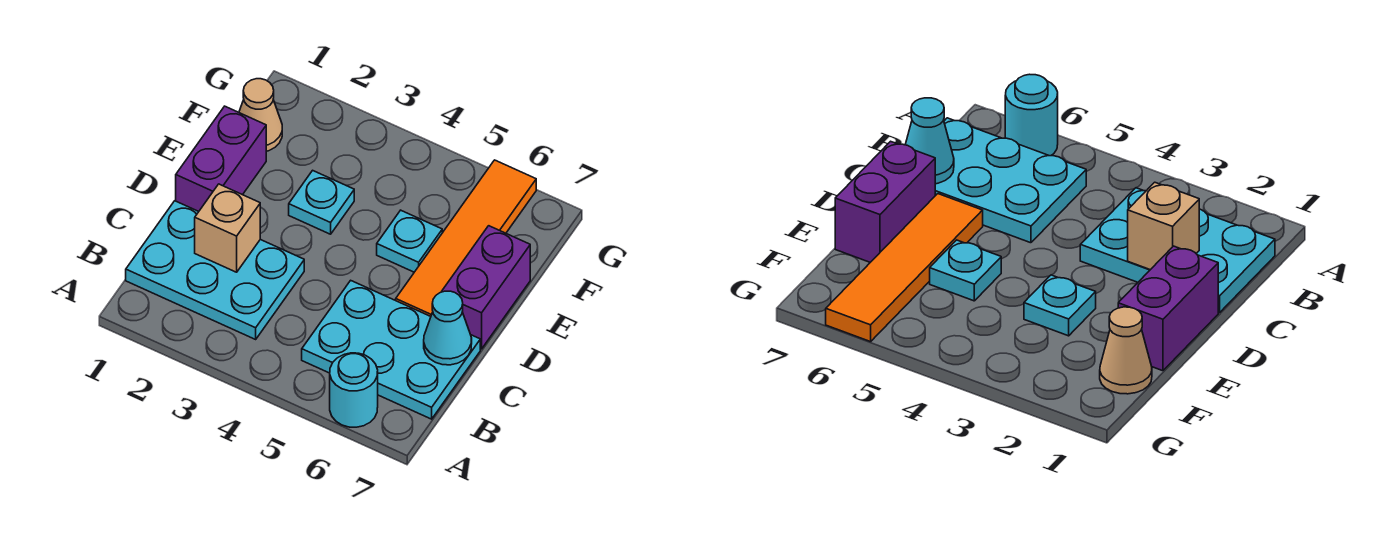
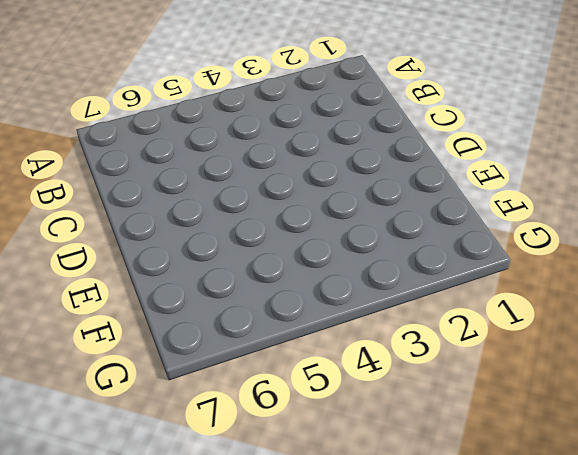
none -> cyan round brick A6 level 1
none -> cyan plate B1:C3 level 1

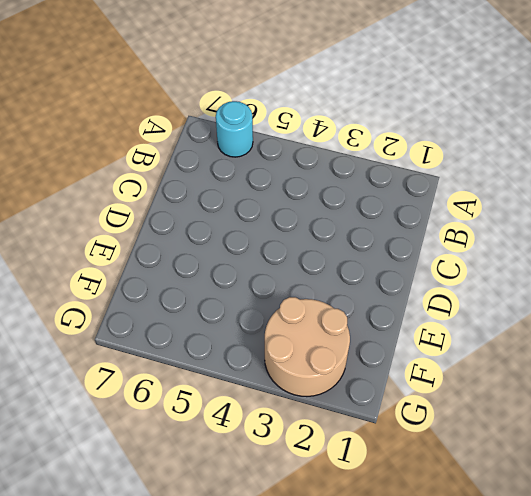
tan round brick F2:G3 level 1 -> none
none -> cyan plate B1:C3 level 1
none -> cyan plate B5:C7 level 1

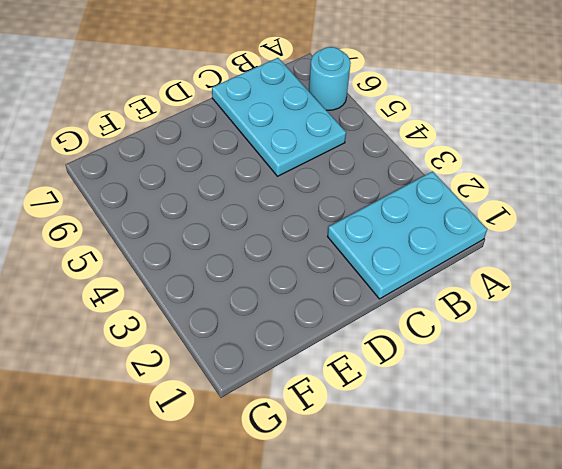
cyan plate A1:C2 level 1 -> cyan plate B1:C3 level 1
none -> purple brick D1:E1 level 1
none -> orange tile D6:G6 level 1

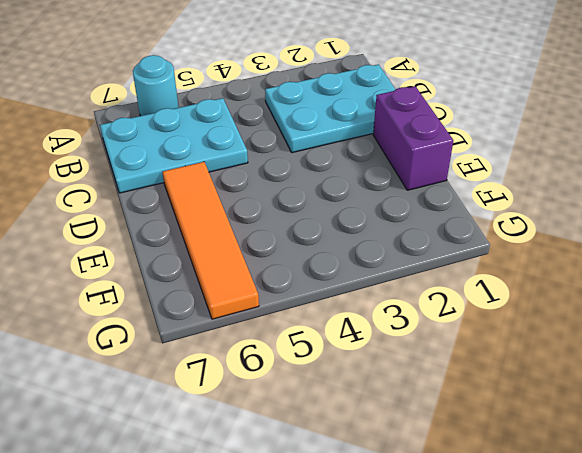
none -> purple brick D7:E7 level 1
none -> cyan plate E3 level 1

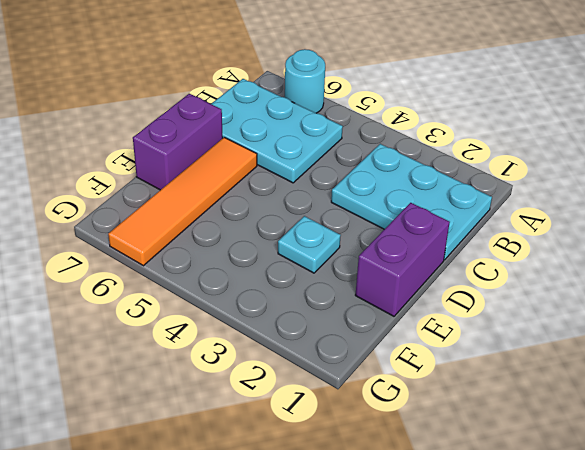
none -> cyan plate E5 level 1
none -> tan cone F1 level 1

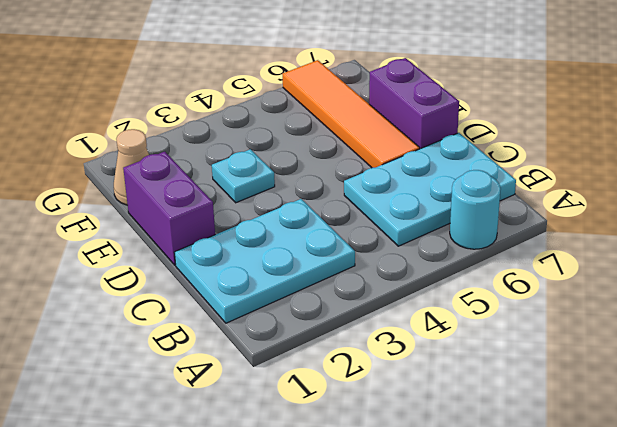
none -> cyan plate E5 level 1
none -> tan brick C2 level 2

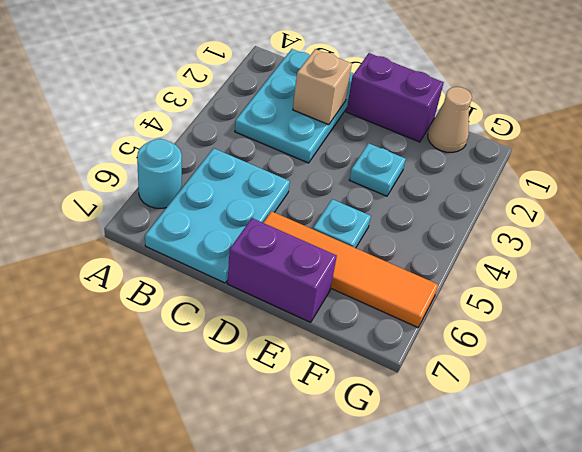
none -> cyan cone C7 level 2

